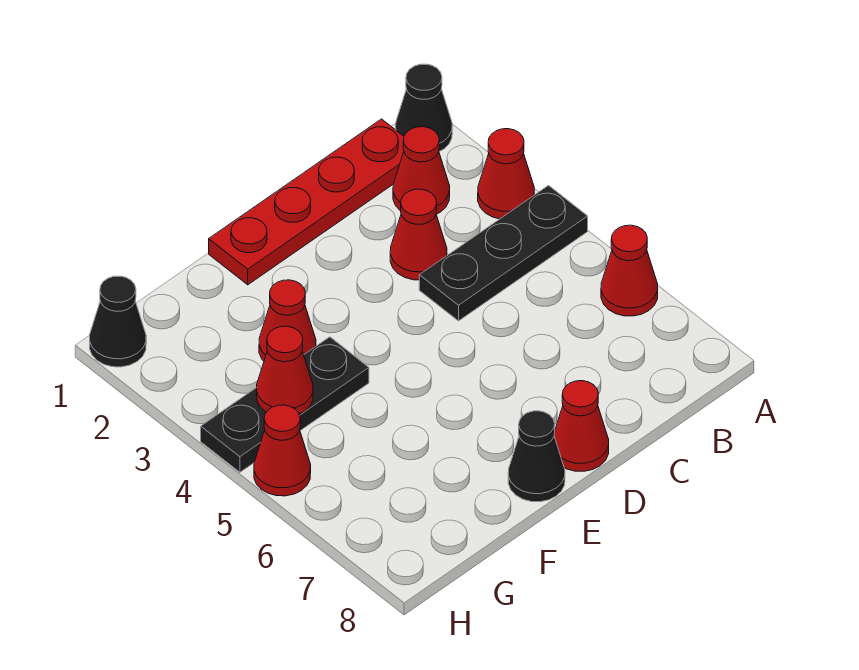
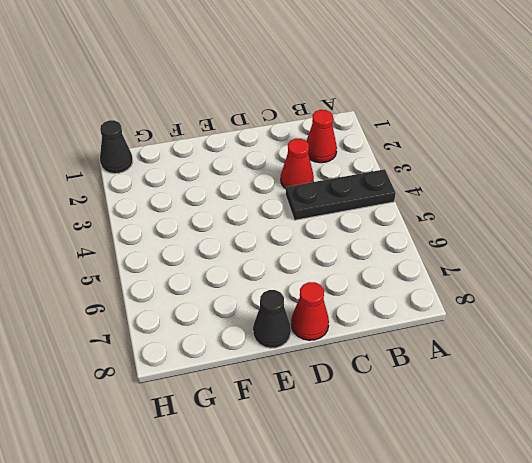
none -> black cone A1 level 1
none -> red cone A3 level 1
none -> red cone A6 level 1

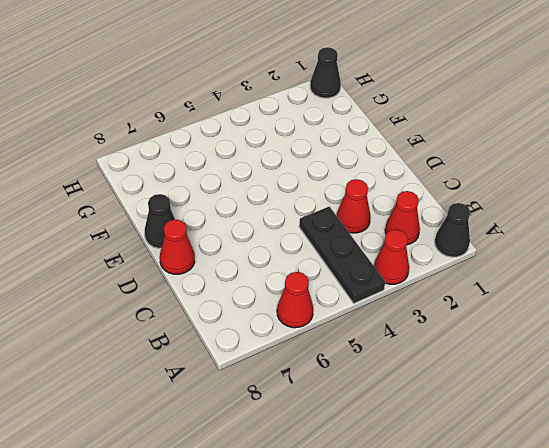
none -> red plate B1:E1 level 1
none -> red cone F3 level 1
none -> black plate F4:H4 level 1

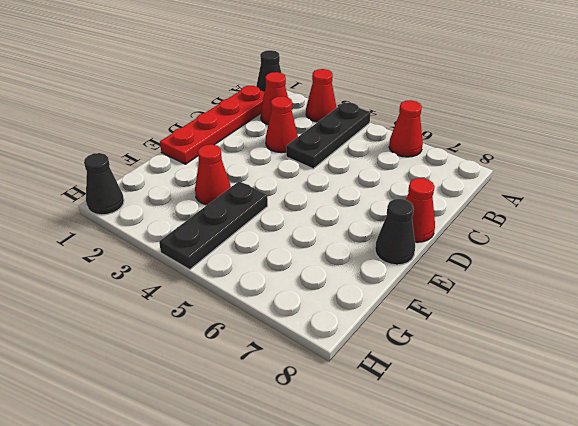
none -> red cone H5 level 1
none -> red cone G4 level 2

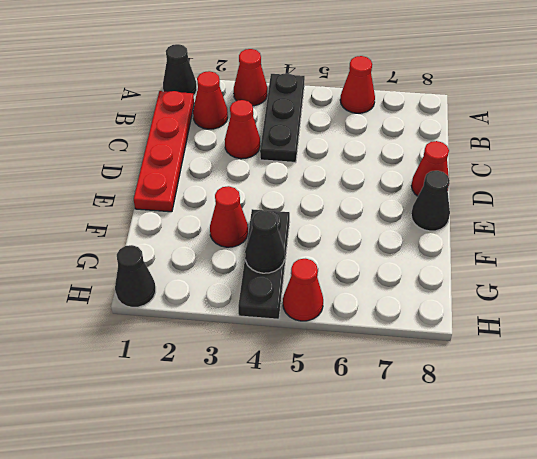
black cone G4 level 2 -> red cone G4 level 2

